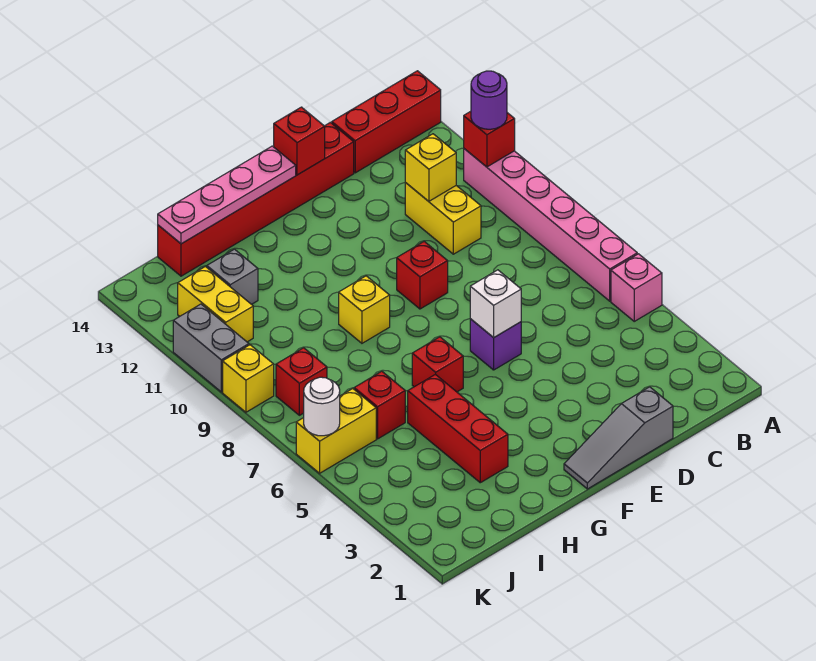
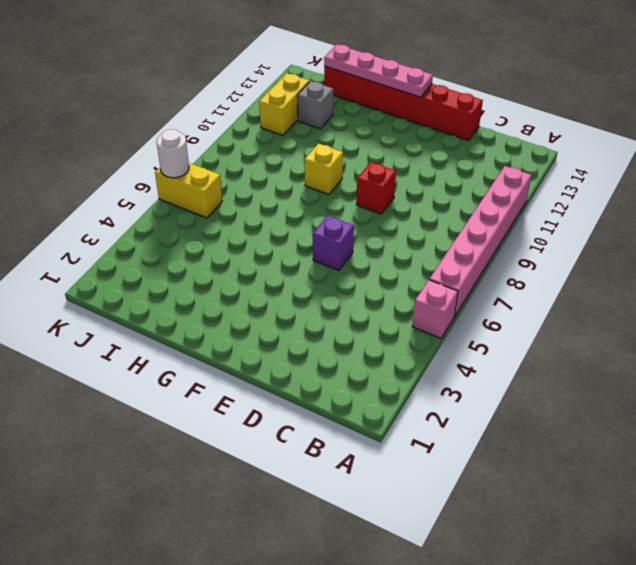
none -> red brick A14:C14 level 1
none -> yellow brick C10:C11 level 1
none -> grey slope D1:F1 level 1 top D

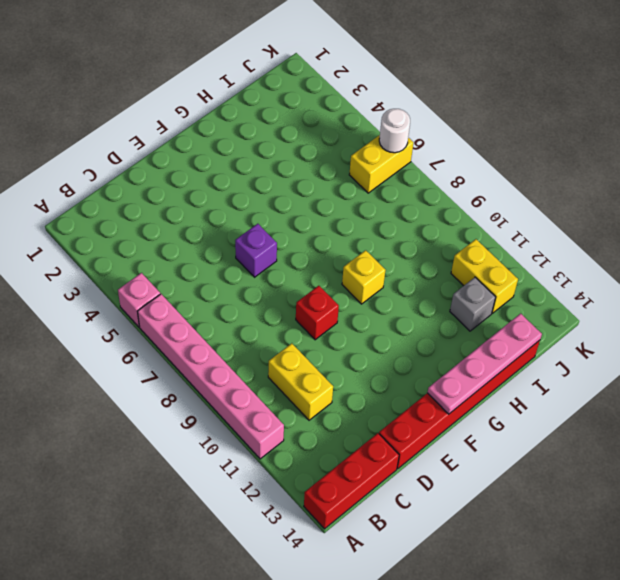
none -> grey slope D1:F1 level 1 top D
none -> red brick G6 level 1
none -> red brick H3:H5 level 1

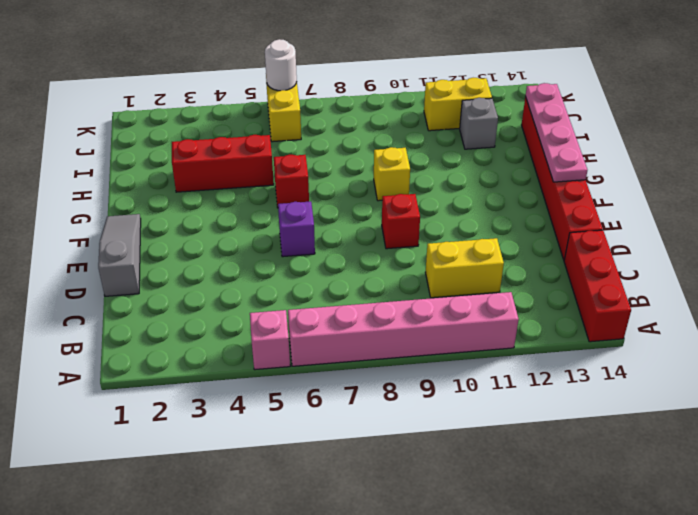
none -> red brick I6 level 1
none -> red brick J8 level 1
none -> yellow brick K9 level 1

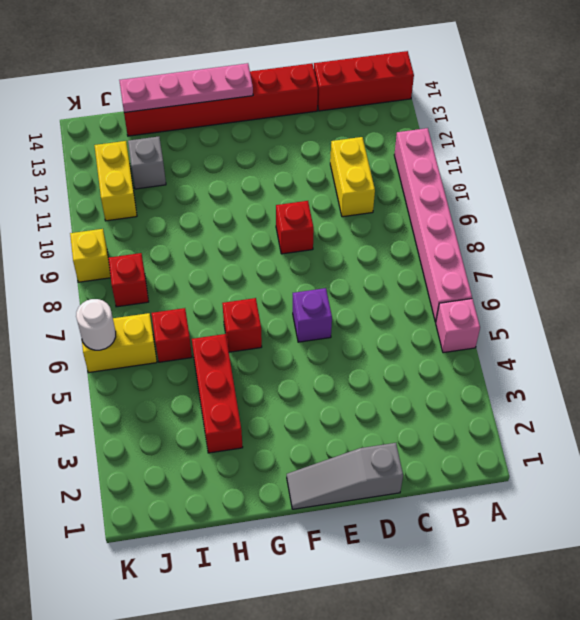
none -> yellow brick G9 level 1
none -> grey brick K10:K11 level 1
none -> red brick A11 level 2

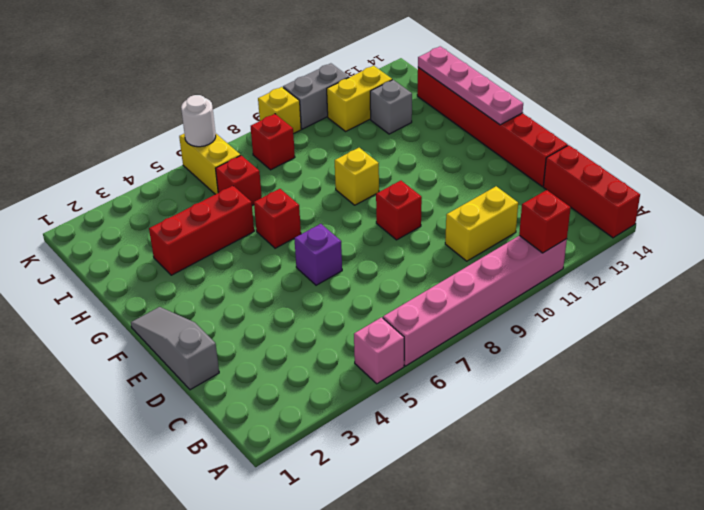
none -> yellow brick C11 level 2
none -> white brick E6 level 2
none -> red brick E14 level 2

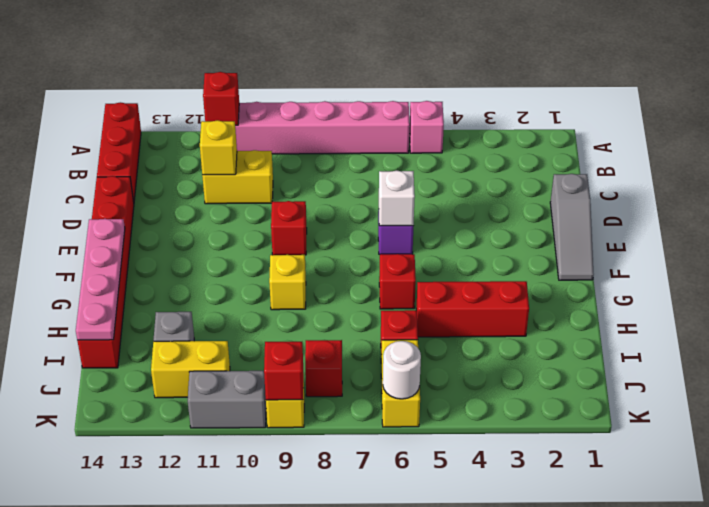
red brick K9 level 2 -> red brick E14 level 2
none -> purple round brick A11 level 3

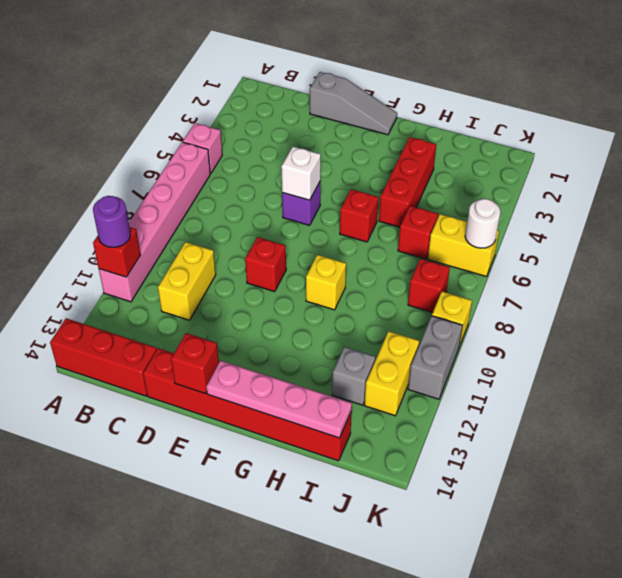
none -> yellow brick C11 level 2

